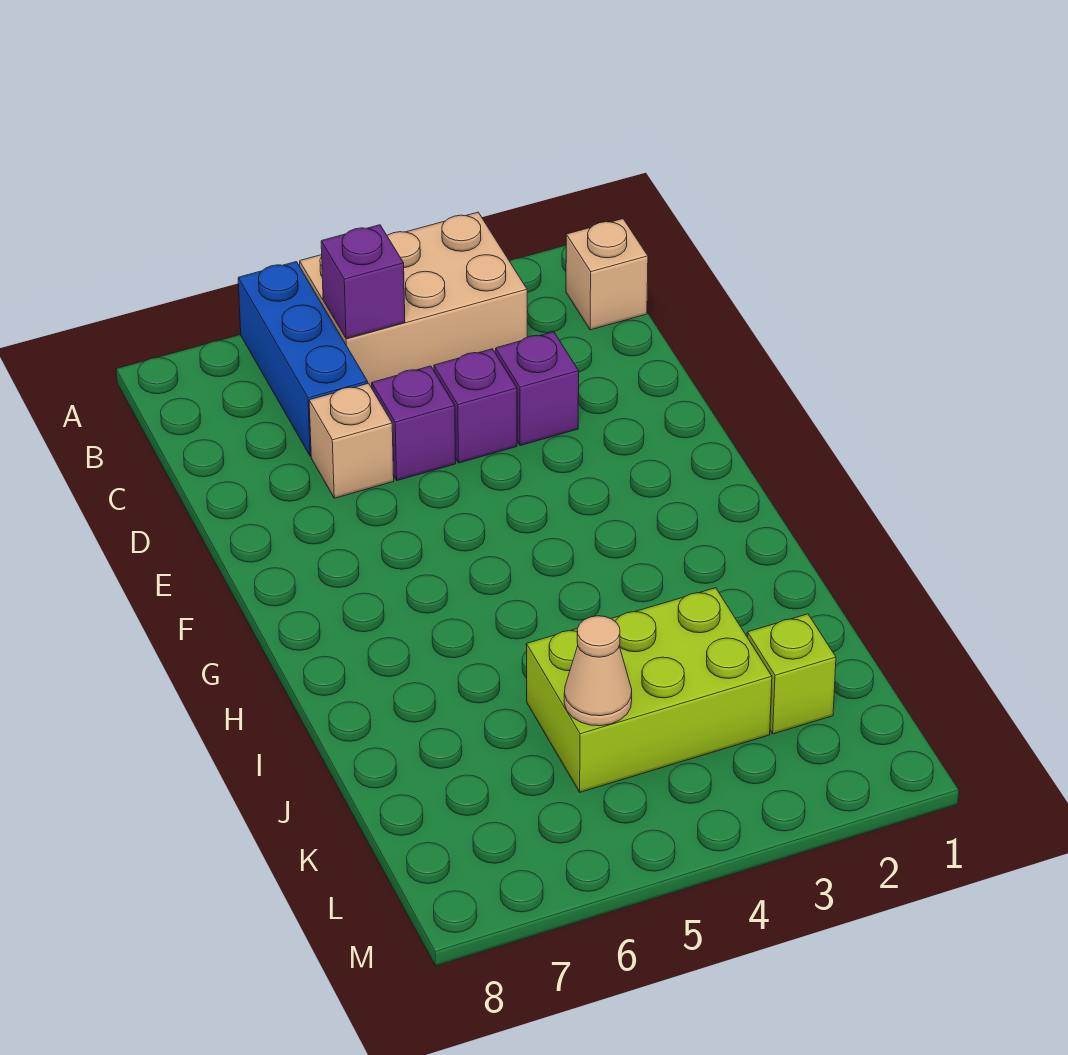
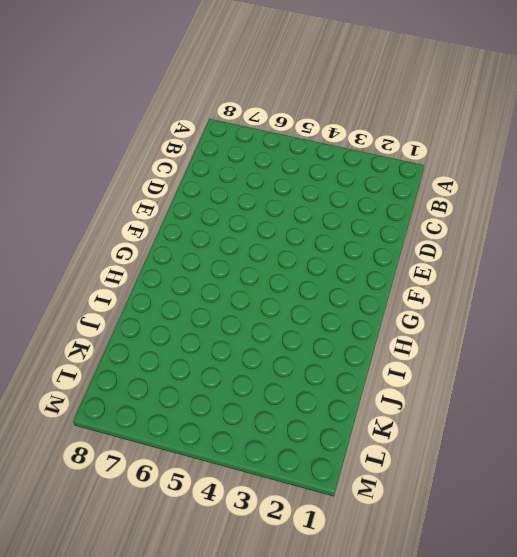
none -> tan brick A3:B5 level 1
none -> blue brick A6:C6 level 1

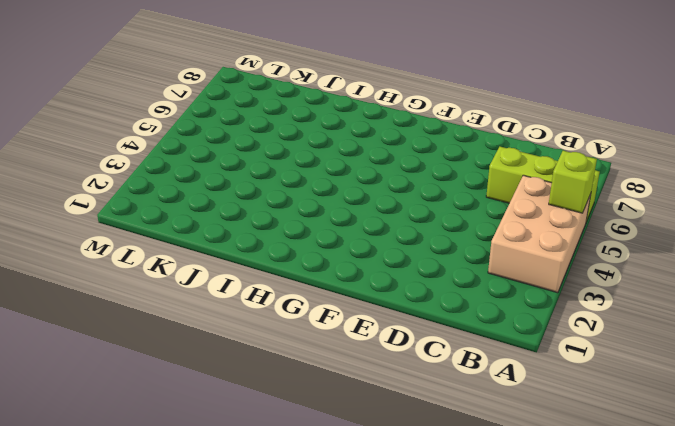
lime brick A5 level 2 -> lime brick K2 level 1
lime brick A6:C6 level 1 -> blue brick A6:C6 level 1
none -> tan brick B1 level 1
none -> purple brick D3 level 1

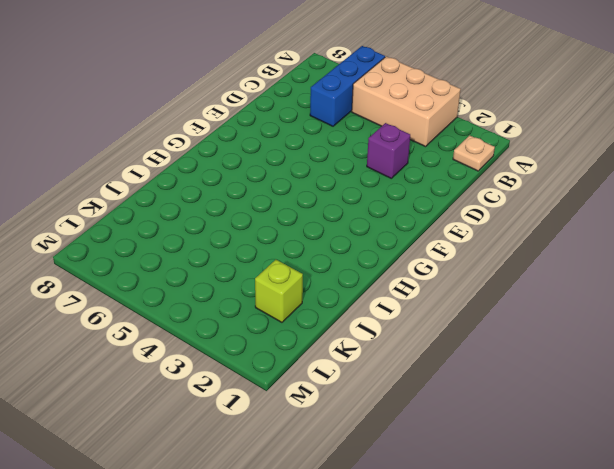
tan plate B1 level 1 -> tan brick B1 level 1
none -> purple brick D4 level 1
none -> purple brick D5 level 1

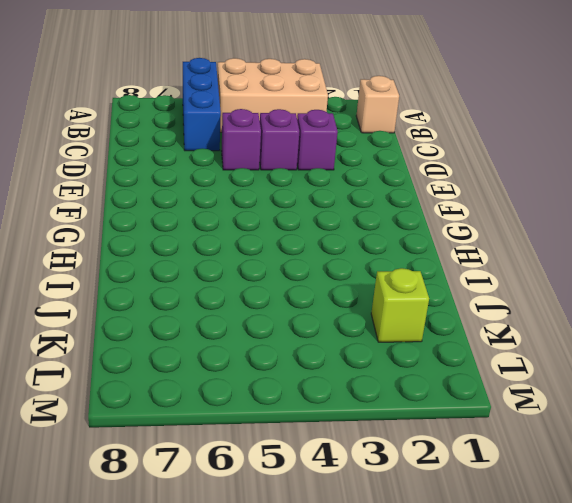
none -> tan brick D6 level 1
none -> lime brick J3:K5 level 1

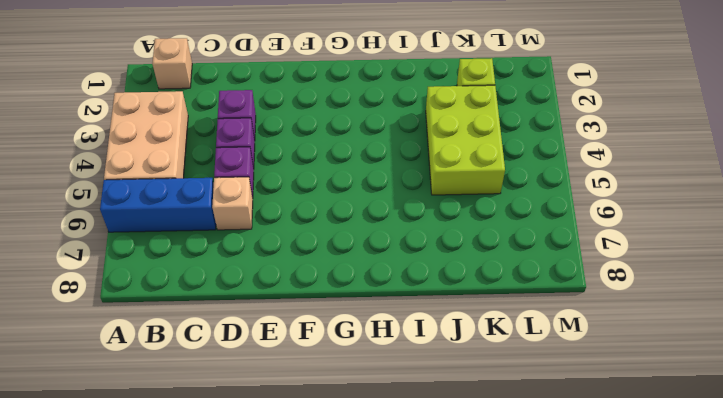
none -> purple brick B5 level 2
none -> tan cone K5 level 2

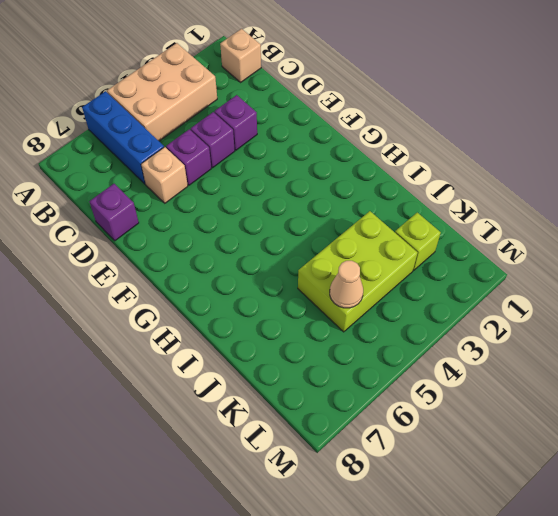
purple brick D8 level 1 -> purple brick B5 level 2

